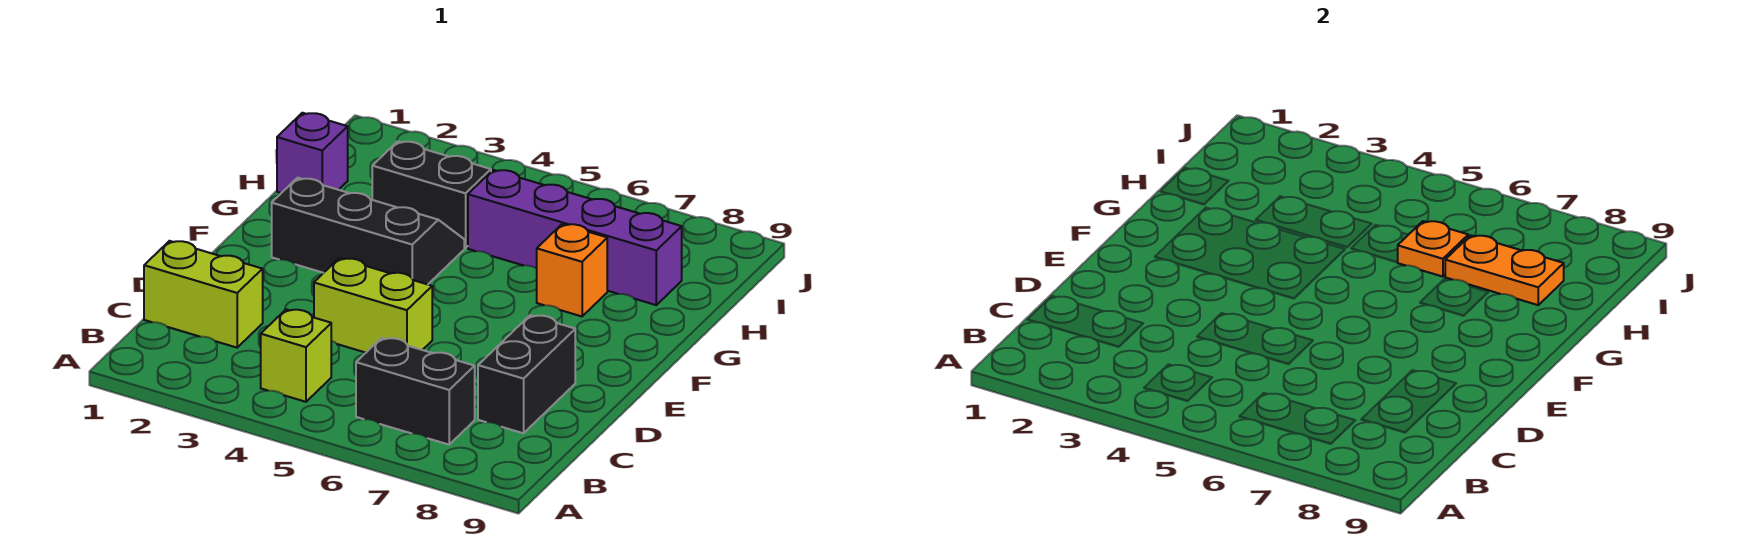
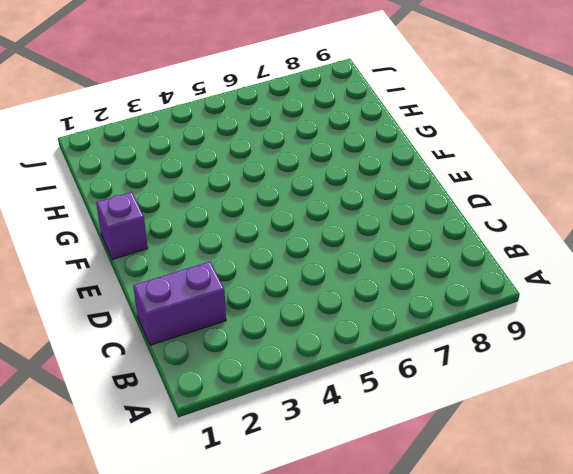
purple brick C1:C2 level 1 -> lime brick C1:C2 level 1
purple brick F1 level 1 -> purple brick H1 level 1
none -> lime brick B4 level 1
none -> black brick B6:B7 level 1
none -> black brick C8:D8 level 1

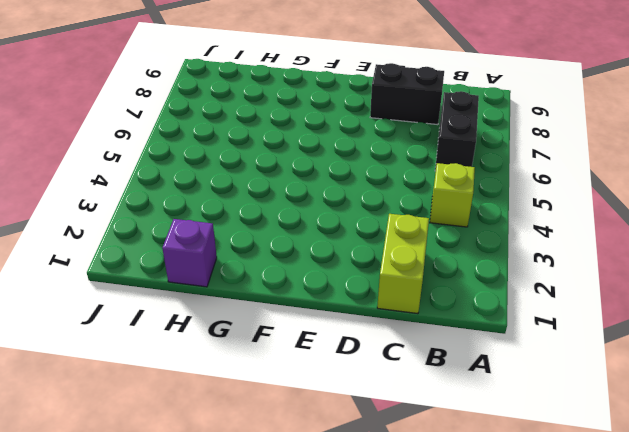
none -> lime brick D4:D5 level 1
none -> black slope F2:G4 level 1 top F
none -> orange brick G7 level 1

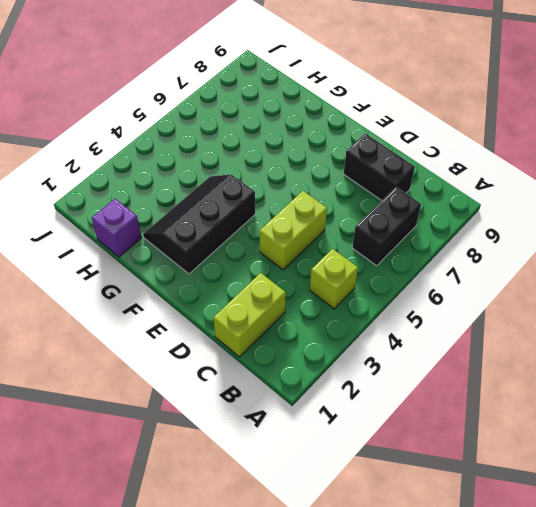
none -> orange brick G7 level 1
none -> black brick H3:H4 level 1
none -> purple brick H5:H8 level 1

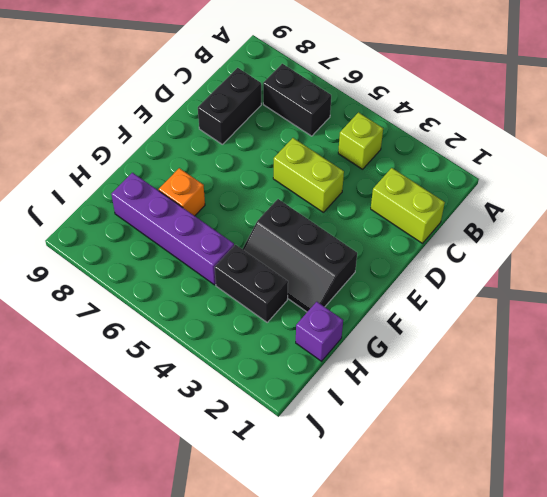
none -> orange plate H6 level 2
none -> orange plate H7:H8 level 2

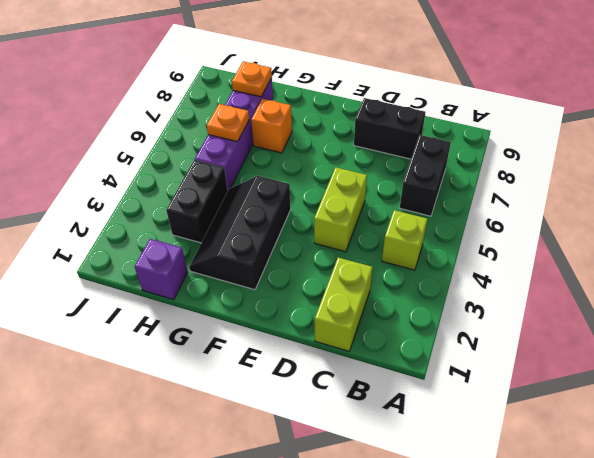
orange plate H8 level 2 -> orange plate H7:H8 level 2

